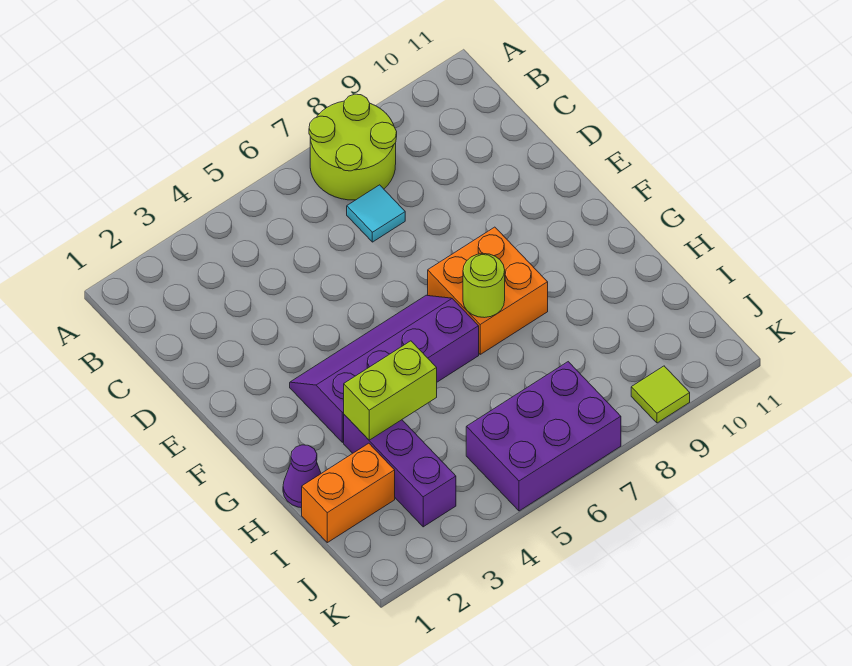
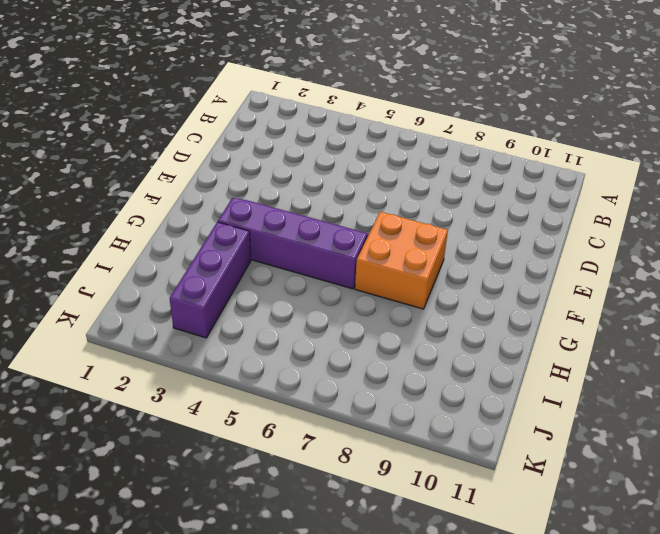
none -> lime round brick A7:B8 level 1
none -> cyan tile C7 level 1

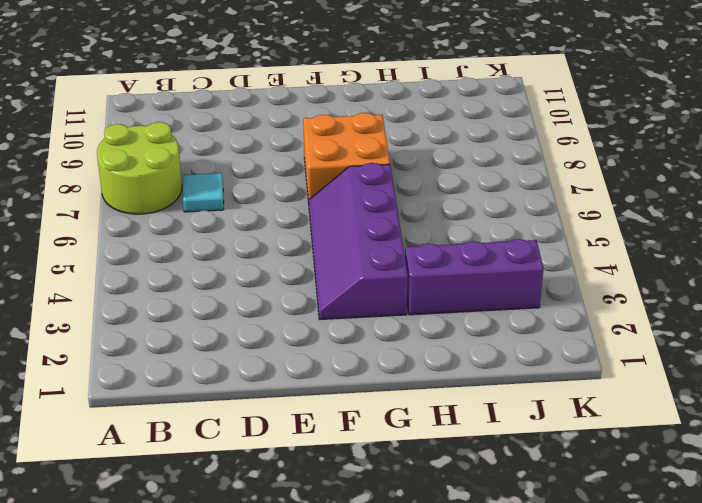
none -> purple cone H1 level 1
none -> orange brick I1:I2 level 1

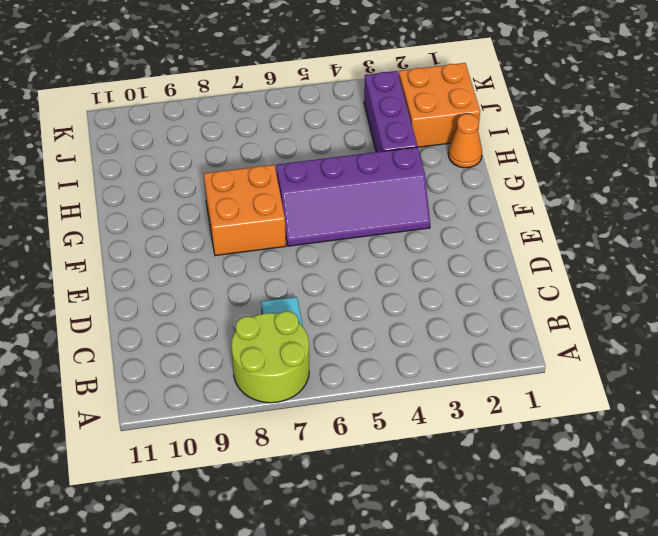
orange cone H1 level 1 -> purple cone H1 level 1
orange brick I1:J2 level 1 -> orange brick I1:I2 level 1
none -> purple brick J5:K7 level 1
none -> lime tile K9 level 1

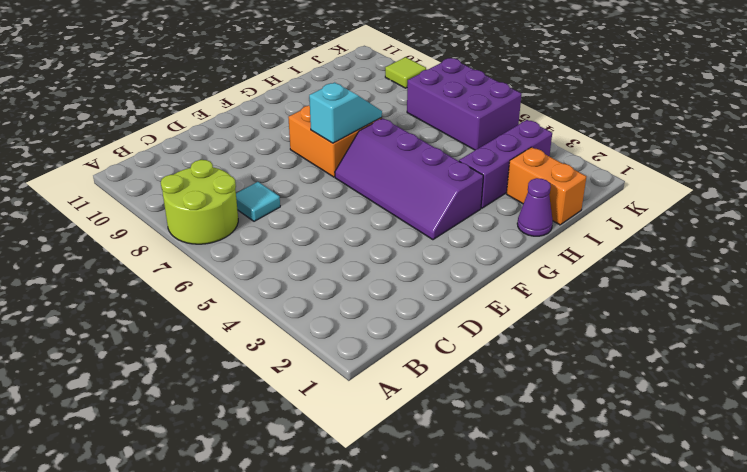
cyan slope F7:G7 level 2 top F -> lime round brick G7 level 2
none -> lime brick H3:H4 level 2

